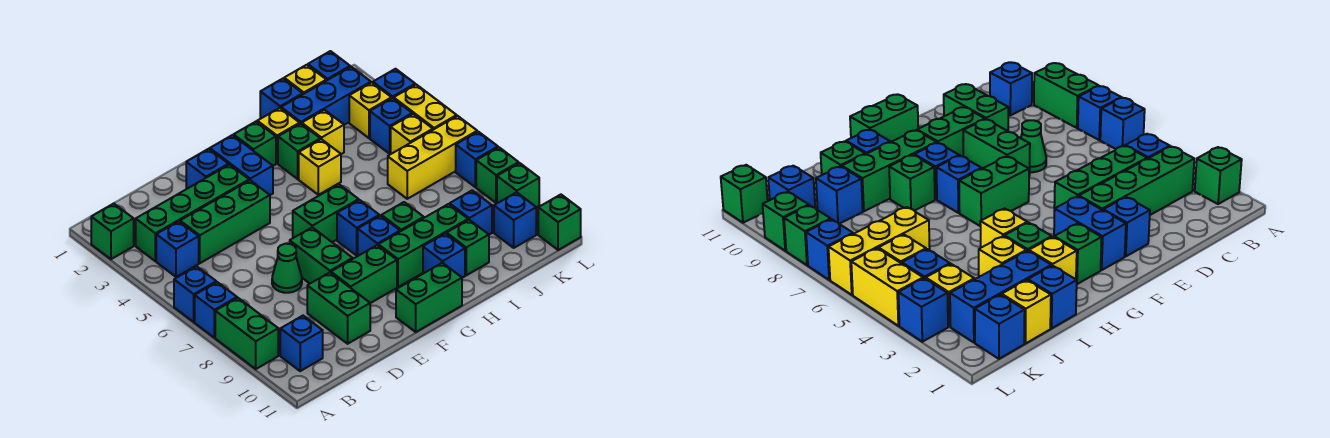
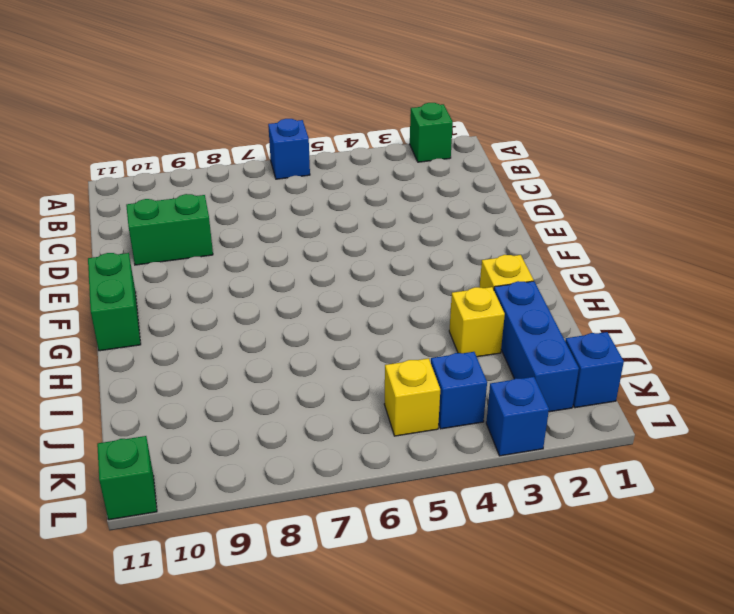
none -> blue brick A7 level 1
none -> green brick A8:A9 level 1
none -> green brick B3:E3 level 1
none -> blue brick B4 level 1

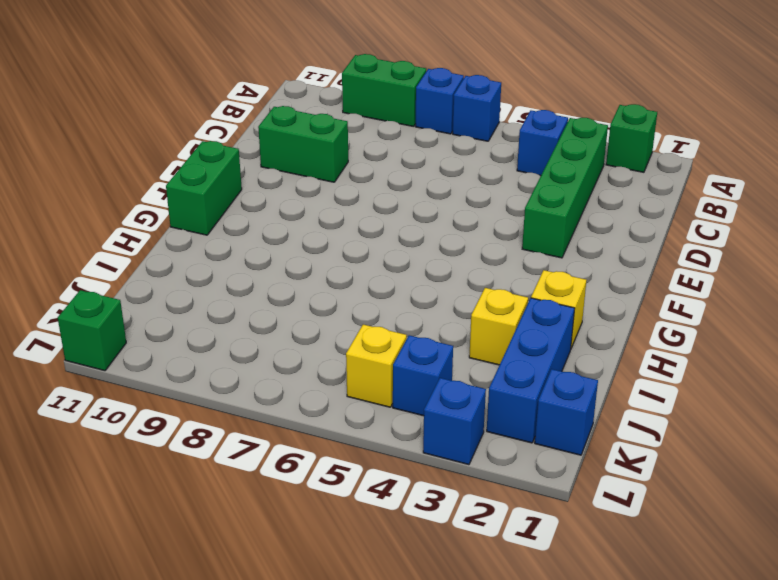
none -> blue brick B10 level 1
none -> green brick C4:E4 level 1
none -> green cone D7 level 1
none -> blue brick E2 level 1

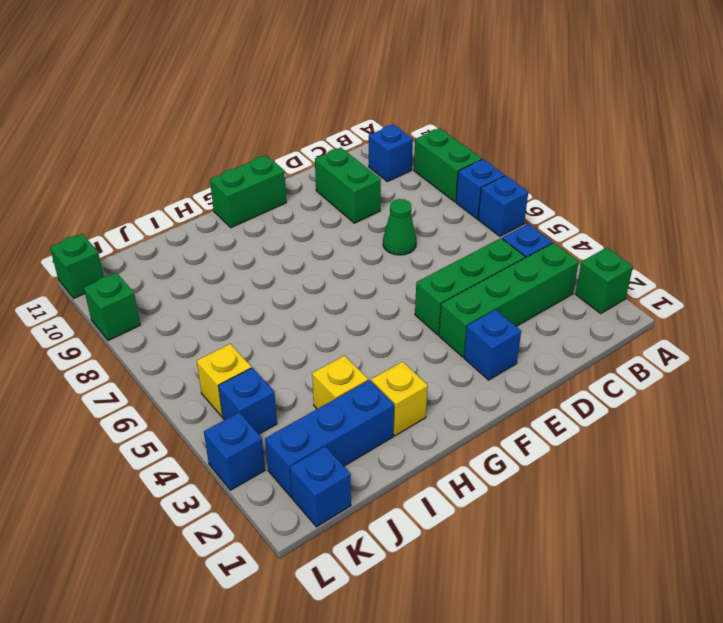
none -> green brick E7:E8 level 1
none -> green brick E9:F9 level 1
none -> blue brick F2:F3 level 1
none -> green brick F6:G6 level 1

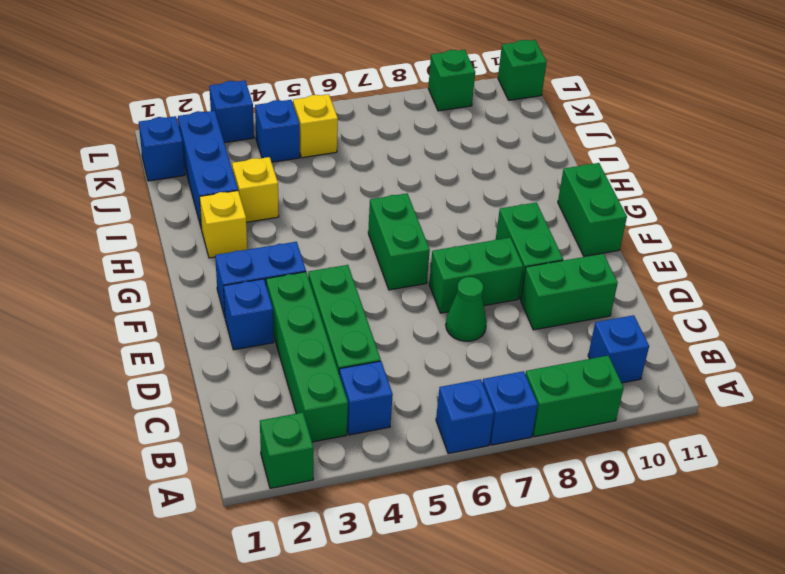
none -> green brick G2 level 1
none -> blue brick G7 level 1
none -> blue brick G8 level 1
none -> green brick G9:I9 level 1

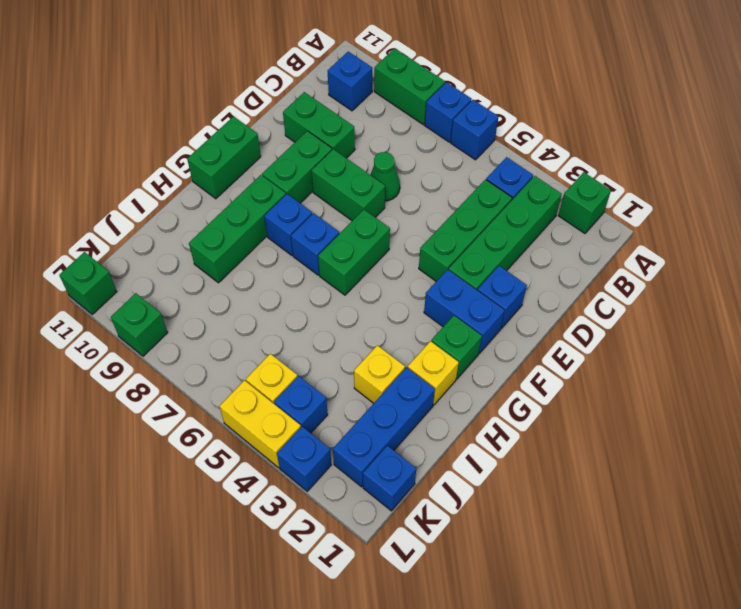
none -> green brick H3 level 1
none -> yellow brick H4 level 1
none -> green brick H8 level 1
none -> blue brick H10 level 1

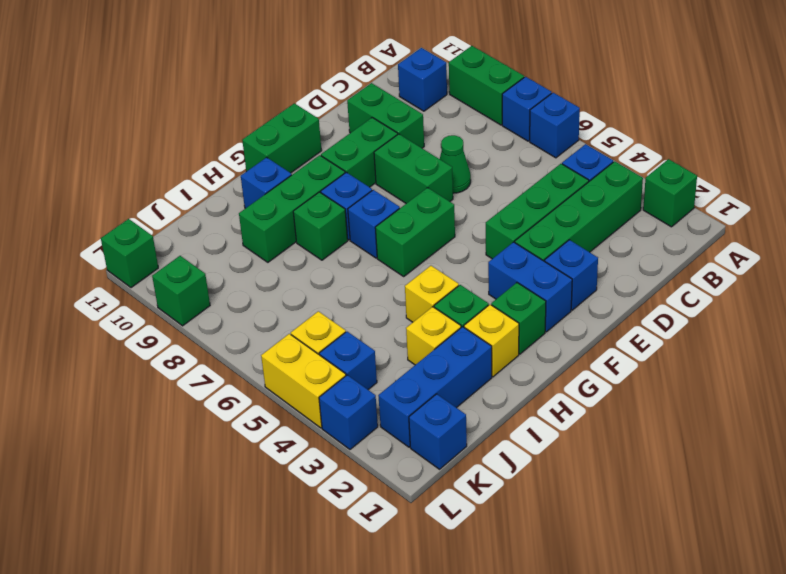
none -> blue brick I1 level 1
none -> green brick I10 level 1
none -> yellow brick J1 level 1
none -> yellow brick J6:L6 level 1

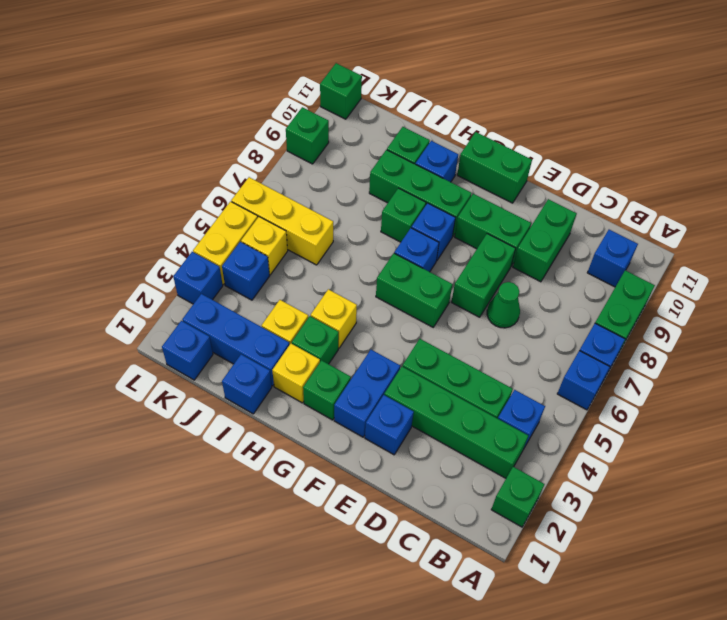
none -> yellow brick J1 level 1
none -> blue brick J9 level 1
none -> yellow brick K3 level 1
none -> blue brick K10 level 1

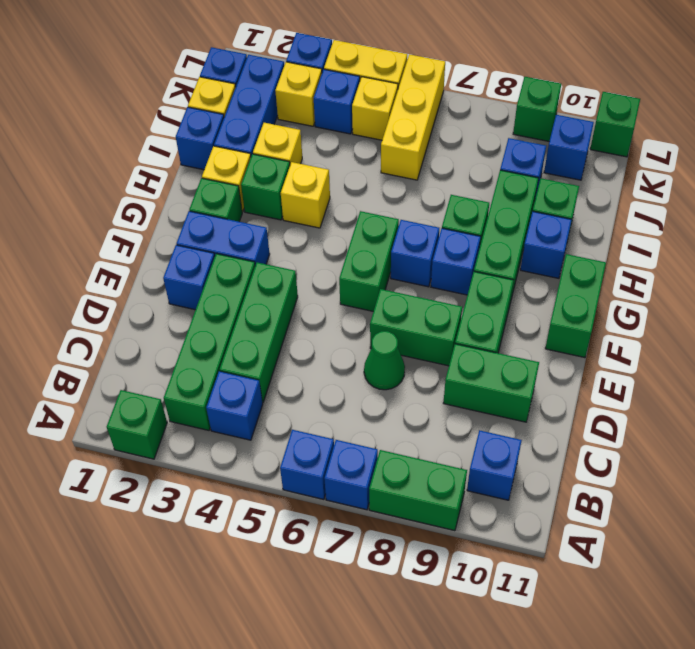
none -> blue brick L7 level 1
none -> green brick L8 level 1

